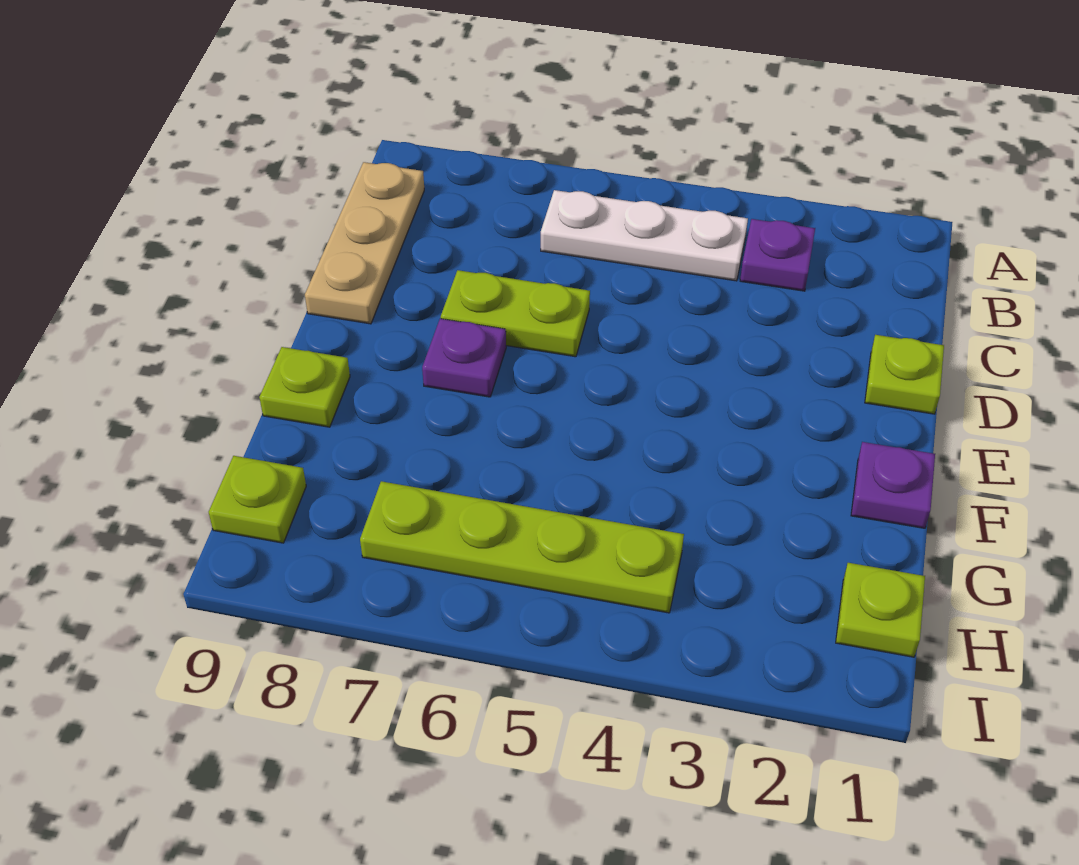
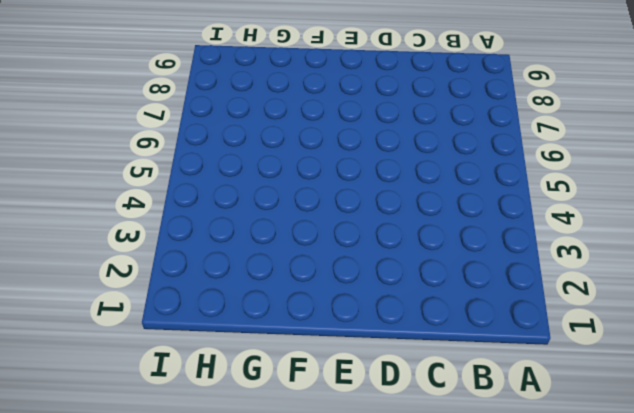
none -> purple plate B3 level 1
none -> white plate B4:B6 level 1

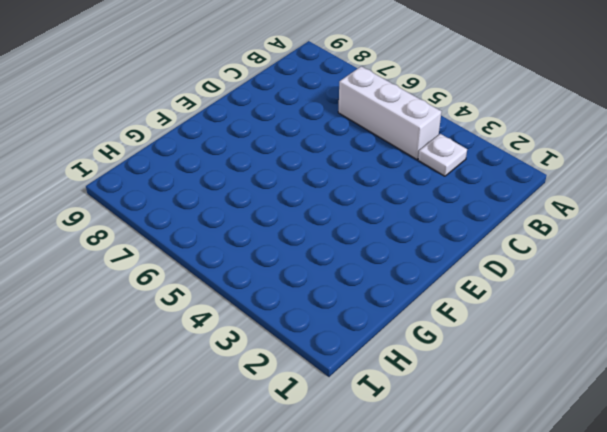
white plate B3 level 1 -> purple plate B3 level 1
white brick B4:B6 level 1 -> white plate B4:B6 level 1
none -> tan plate B9:D9 level 1
none -> lime plate D1 level 1

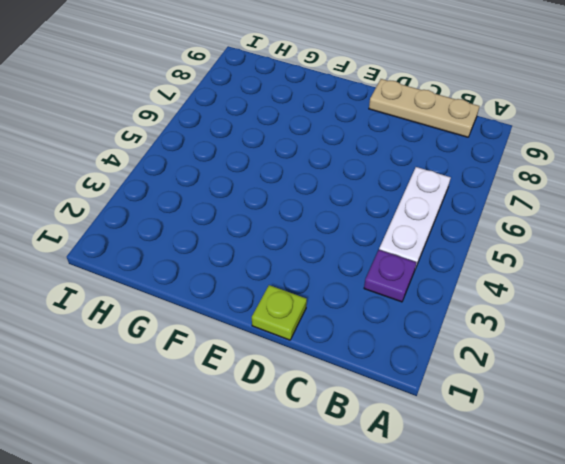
none -> lime plate D6:D7 level 1
none -> purple plate E7 level 1

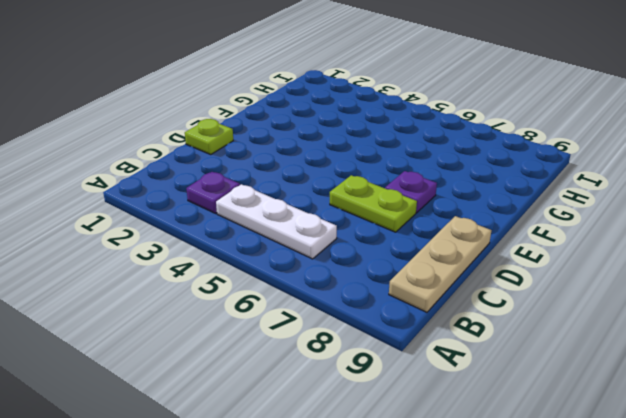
none -> purple plate F1 level 1
none -> lime plate F9 level 1

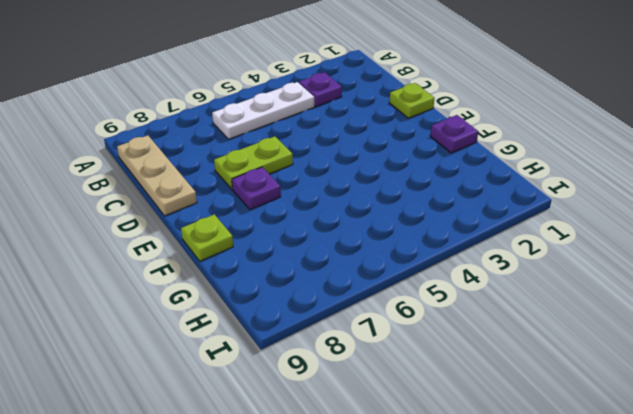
none -> lime plate H1 level 1
none -> lime plate H4:H7 level 1

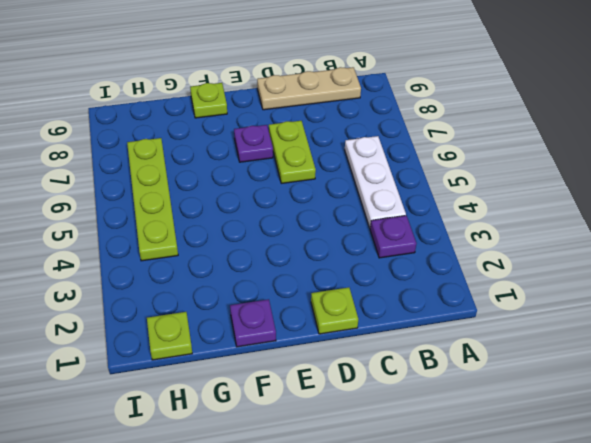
none -> lime plate H9 level 1

